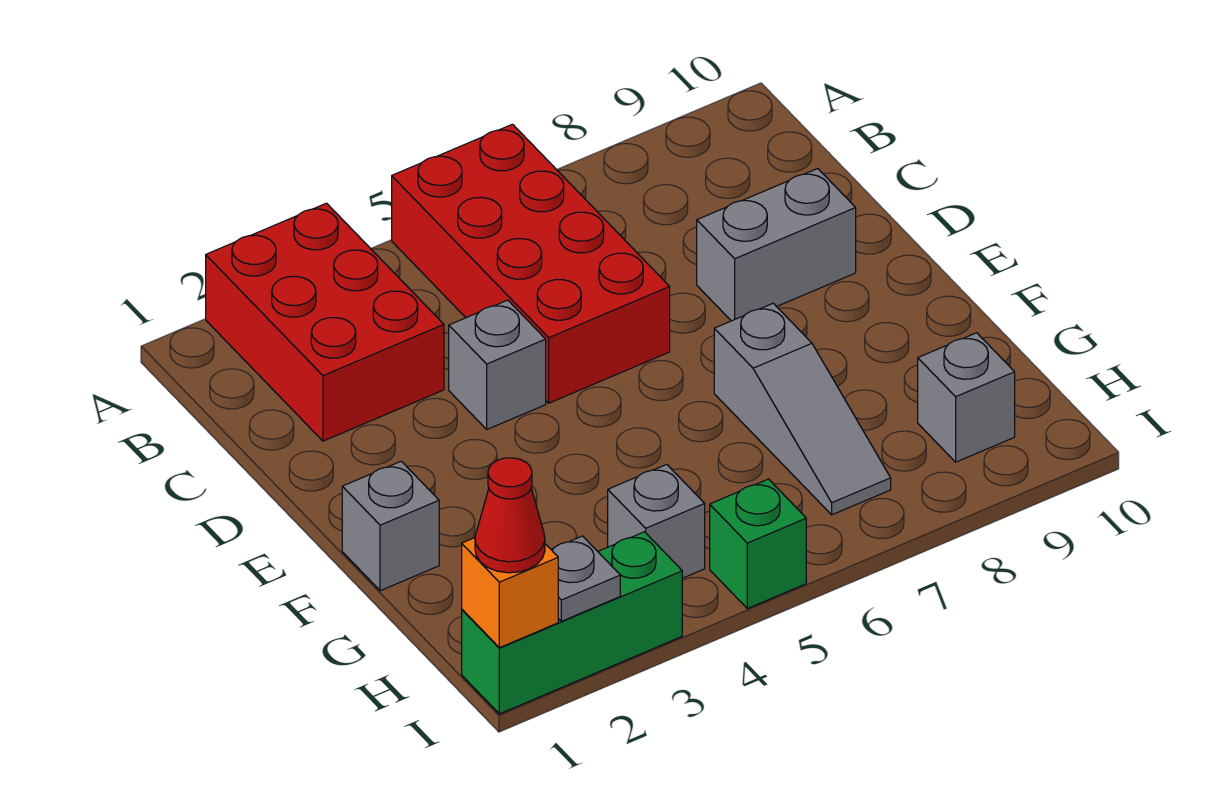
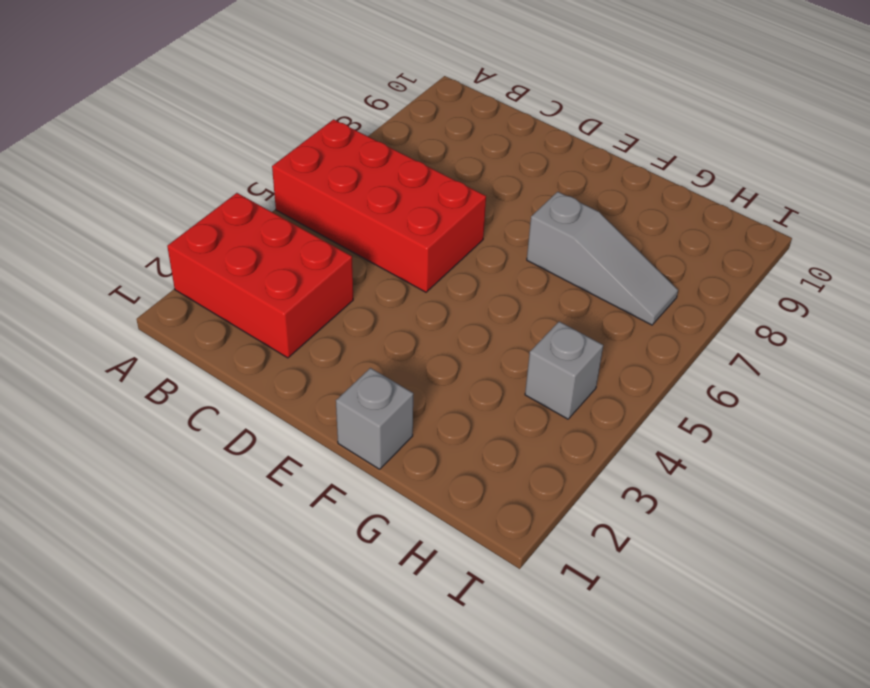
none -> grey brick D4 level 1
none -> grey brick D8:D9 level 1
none -> grey brick H9 level 1

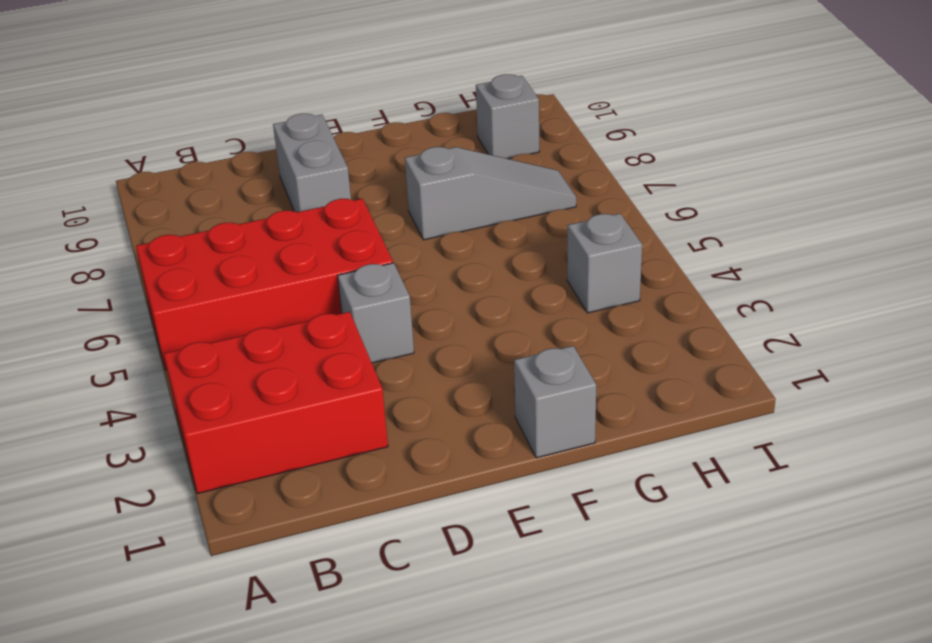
none -> green brick I1:I3 level 1
none -> green brick I5 level 1
none -> orange brick I1 level 2

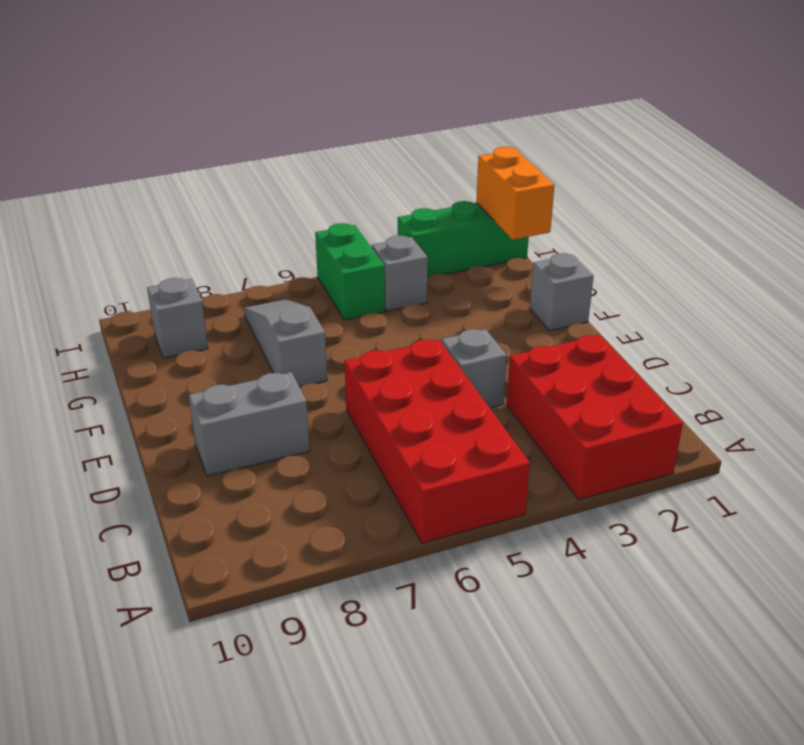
orange brick H1:I1 level 2 -> orange brick I1 level 2
green brick H5:I5 level 1 -> green brick I5 level 1
none -> grey plate I2 level 2
none -> red cone I1 level 3

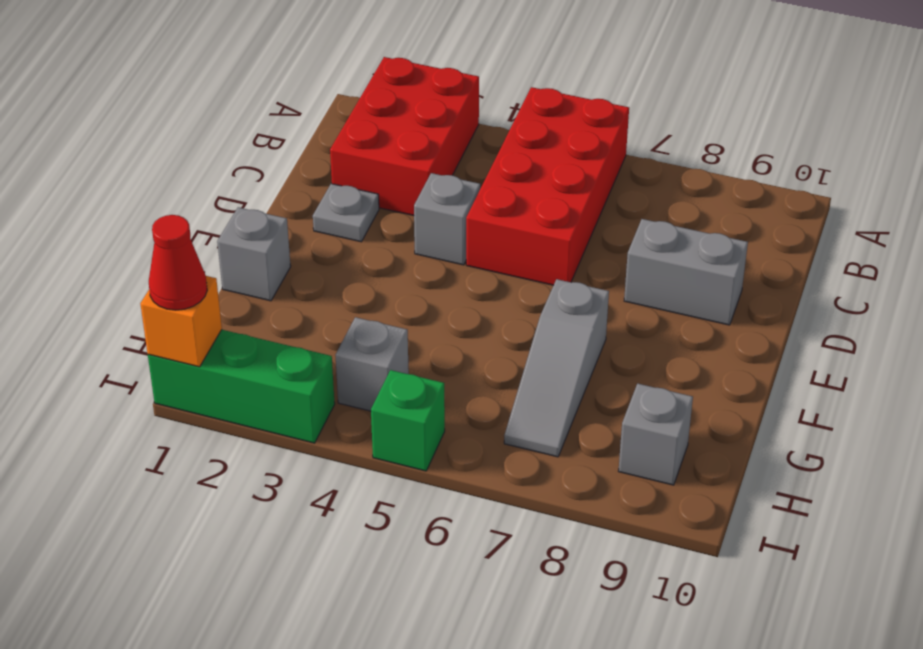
grey plate D2 level 1 -> grey plate I2 level 2

